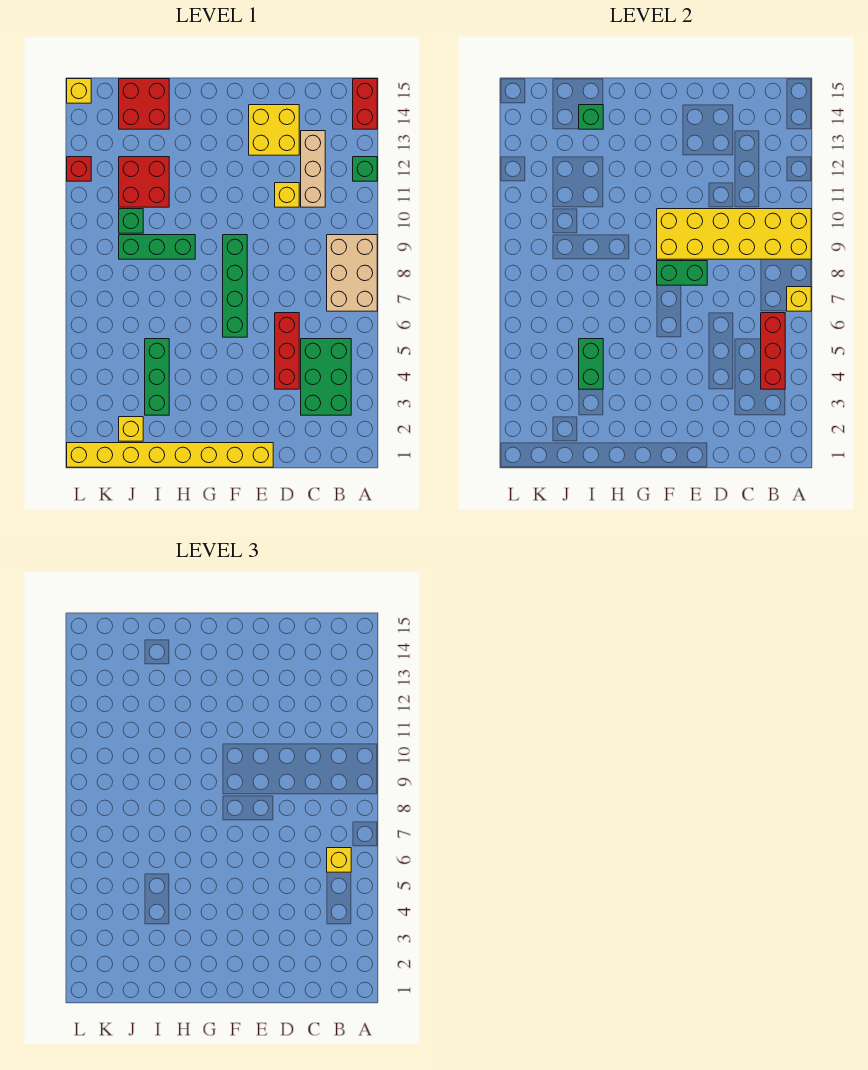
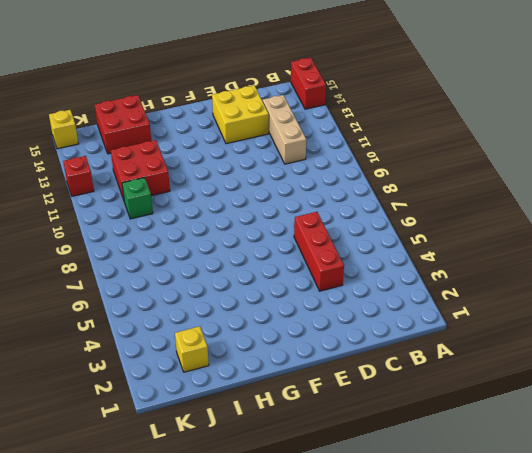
none -> tan brick A7:B9 level 1
none -> green brick A12 level 1
none -> green brick B3:C5 level 1

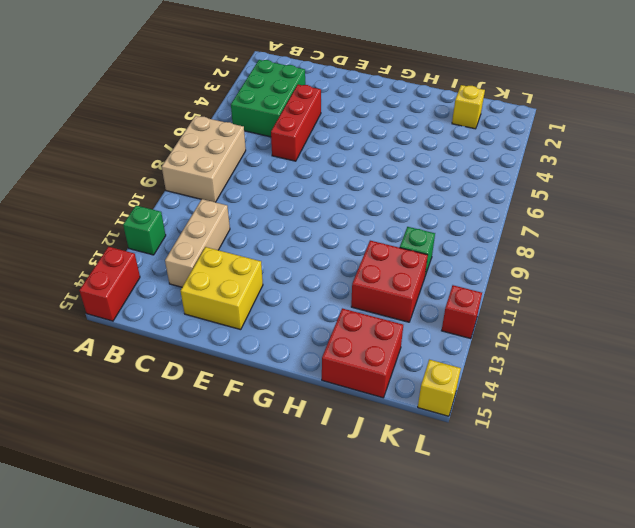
none -> yellow brick D11 level 1
none -> yellow brick E1:L1 level 1
none -> green brick F6:F9 level 1

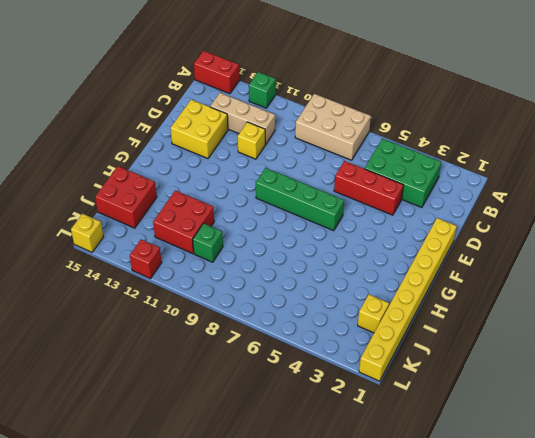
none -> green brick H9:J9 level 1
none -> green brick I3:I5 level 1
none -> yellow brick A7 level 2

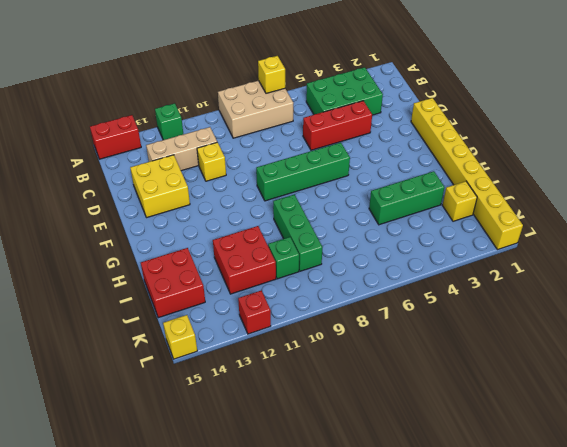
none -> yellow brick A9:F10 level 2
none -> red brick B4:B6 level 2
none -> green brick E8:F8 level 2

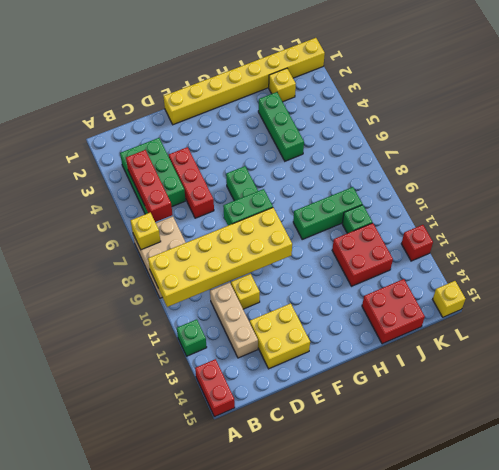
none -> green brick I4:I5 level 2
none -> green brick I14 level 2
none -> yellow brick B6 level 3

